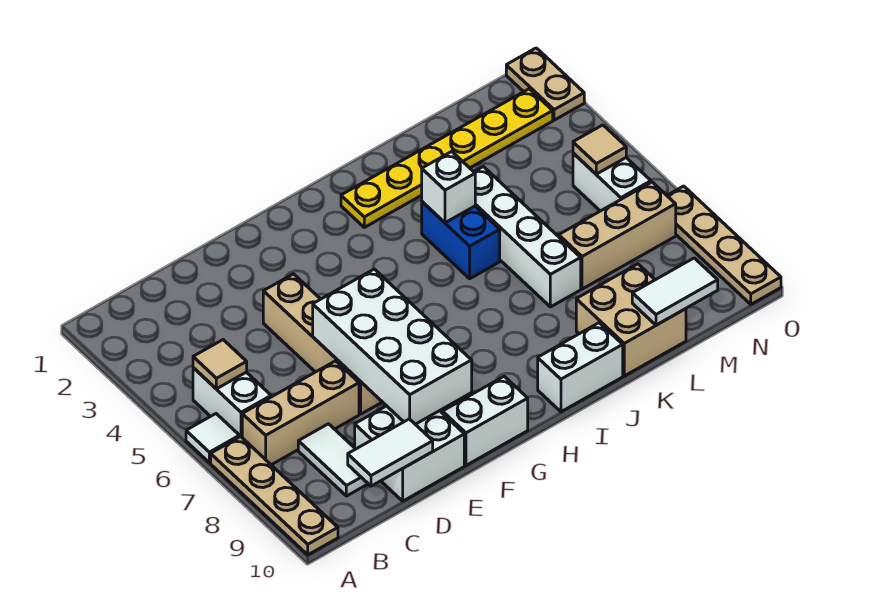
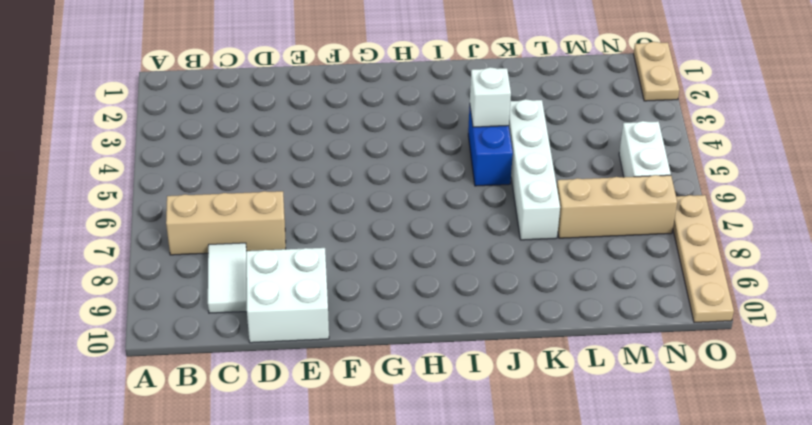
none -> white tile A6 level 1
none -> tan plate A7:A10 level 1
none -> white brick B5:B6 level 1

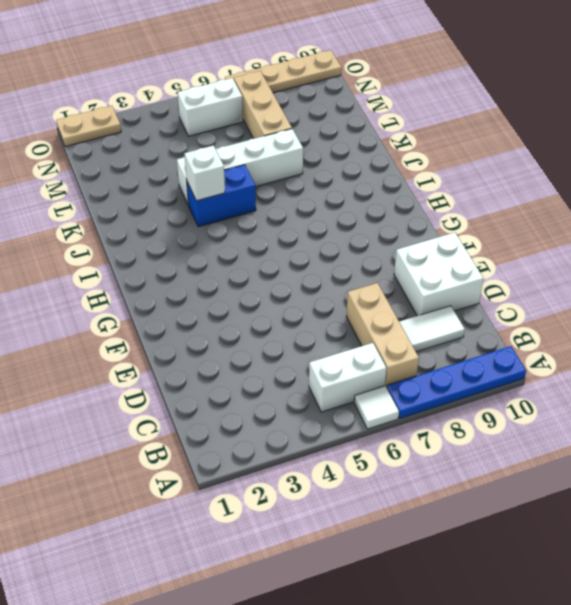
blue plate A7:A10 level 1 -> tan plate A7:A10 level 1
none -> tan brick E4:E7 level 1
none -> white brick F10:G10 level 1
none -> yellow plate I2:N2 level 1

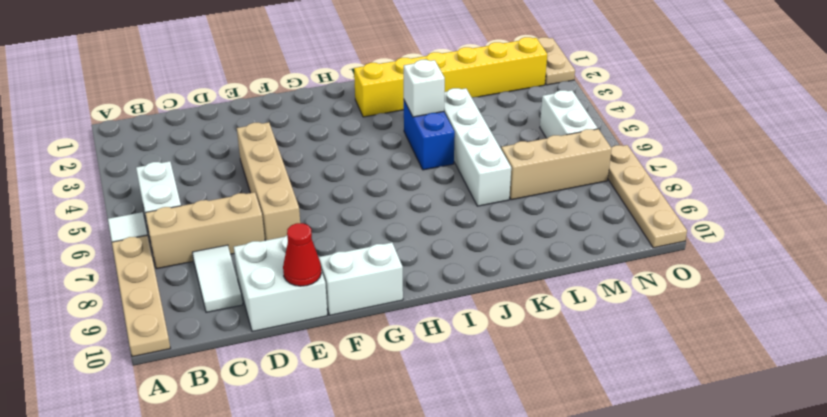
red cone E10 level 2 -> none
yellow brick I2:N2 level 1 -> yellow plate I2:N2 level 1
none -> white brick I10:J10 level 1
none -> tan brick K9:L10 level 1
none -> tan tile B5 level 2

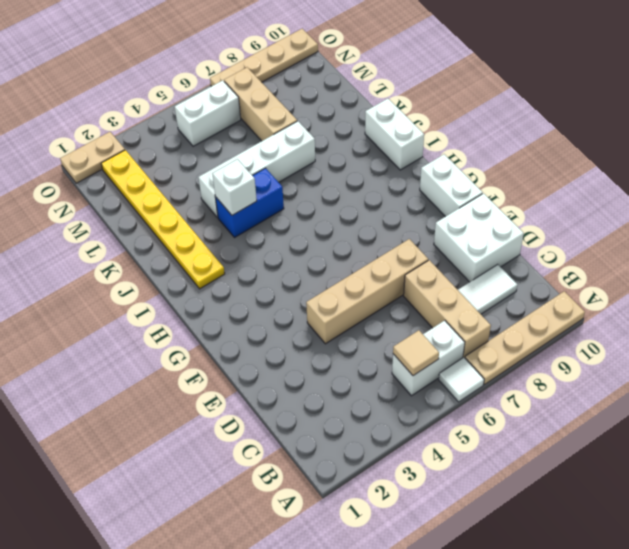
none -> tan brick K9:L10 level 1
none -> white tile C10:D10 level 2
none -> white brick E6:F9 level 2

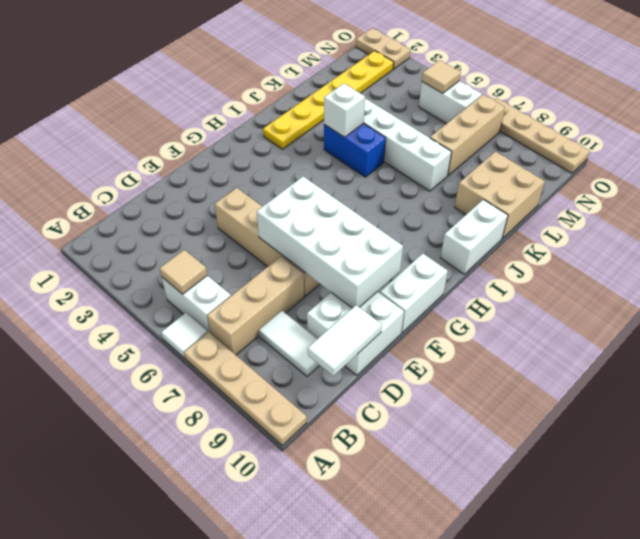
none -> white tile L10:M10 level 2

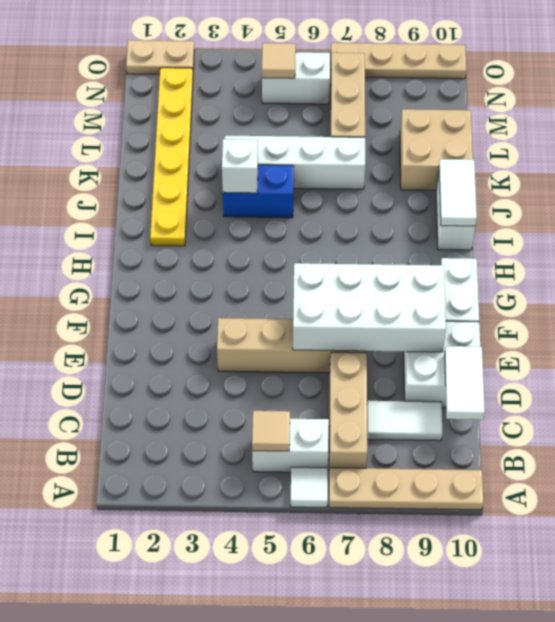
white tile I10:J10 level 2 -> white tile L10:M10 level 2

